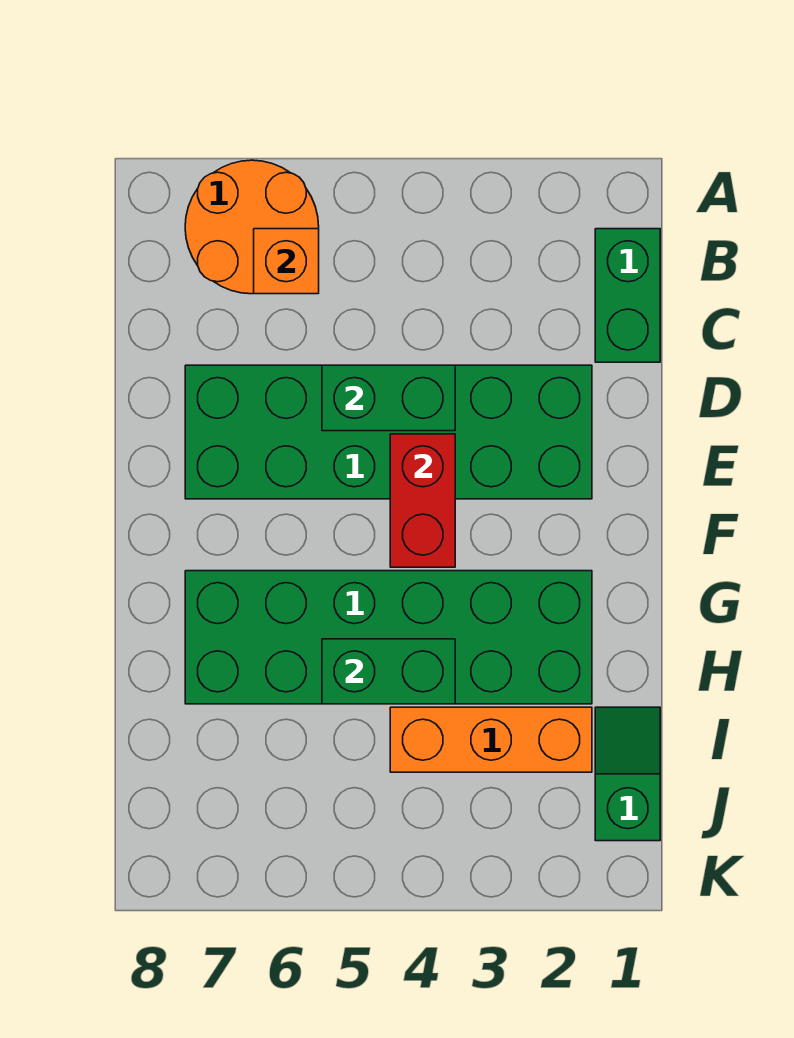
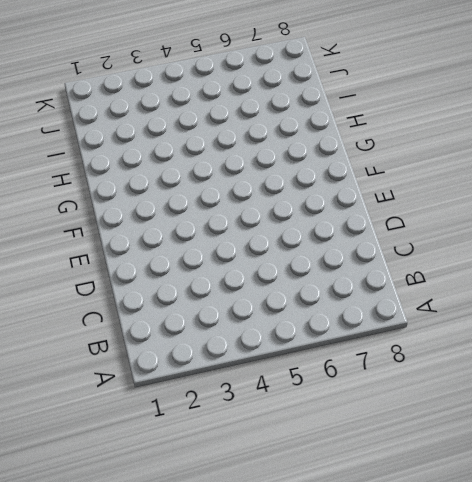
none -> orange round brick A6:B7 level 1
none -> green brick B1:C1 level 1

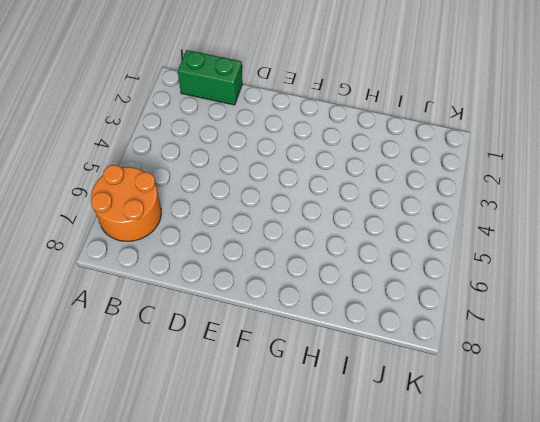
none -> green brick D2:E7 level 1
none -> green brick G2:H7 level 1

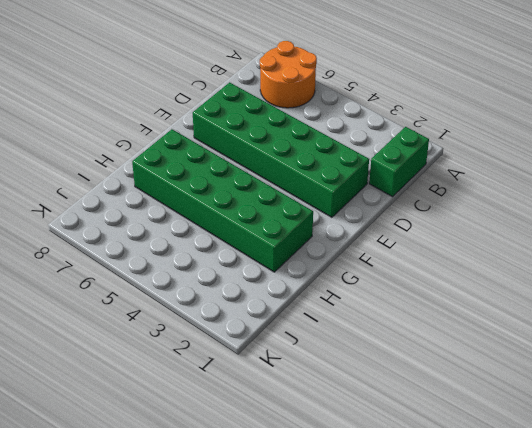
none -> green slope I1:J1 level 1 top J
none -> orange brick I2:I4 level 1

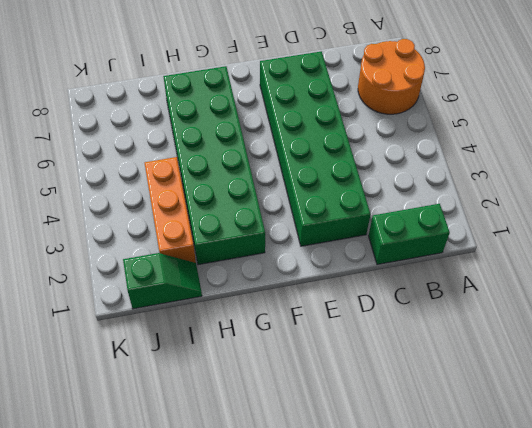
none -> orange brick B6 level 2
none -> green brick D4:D5 level 2

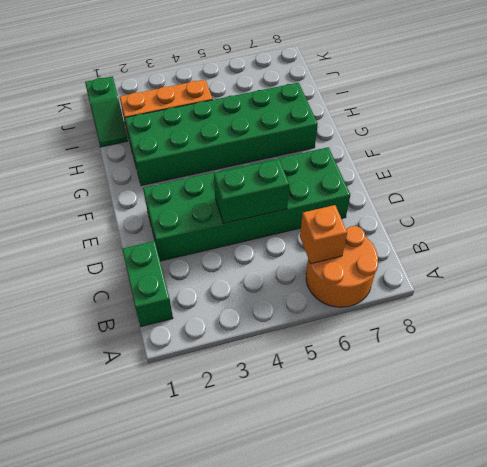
none -> red brick E4:F4 level 2
none -> green brick H4:H5 level 2

